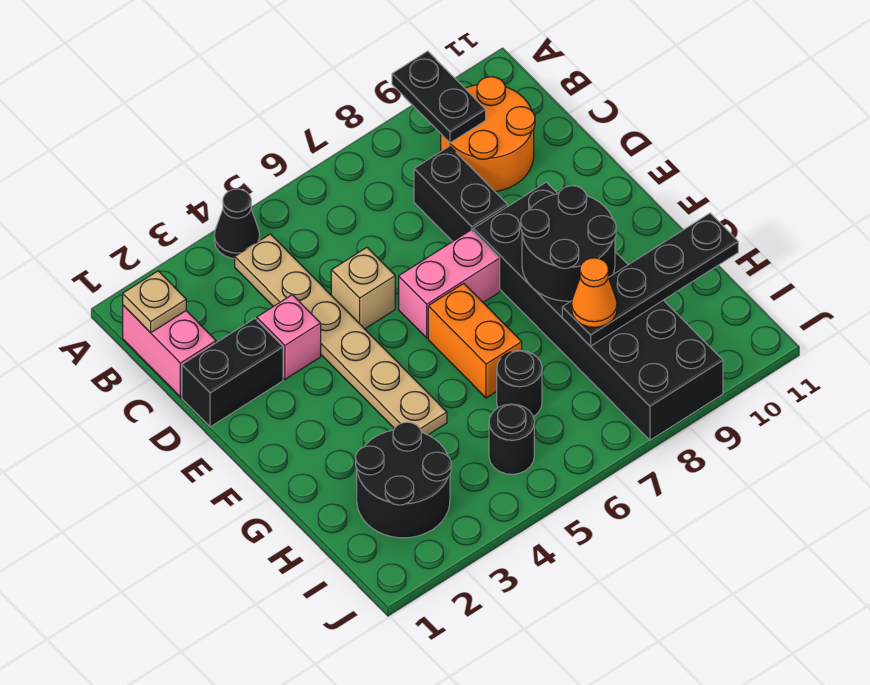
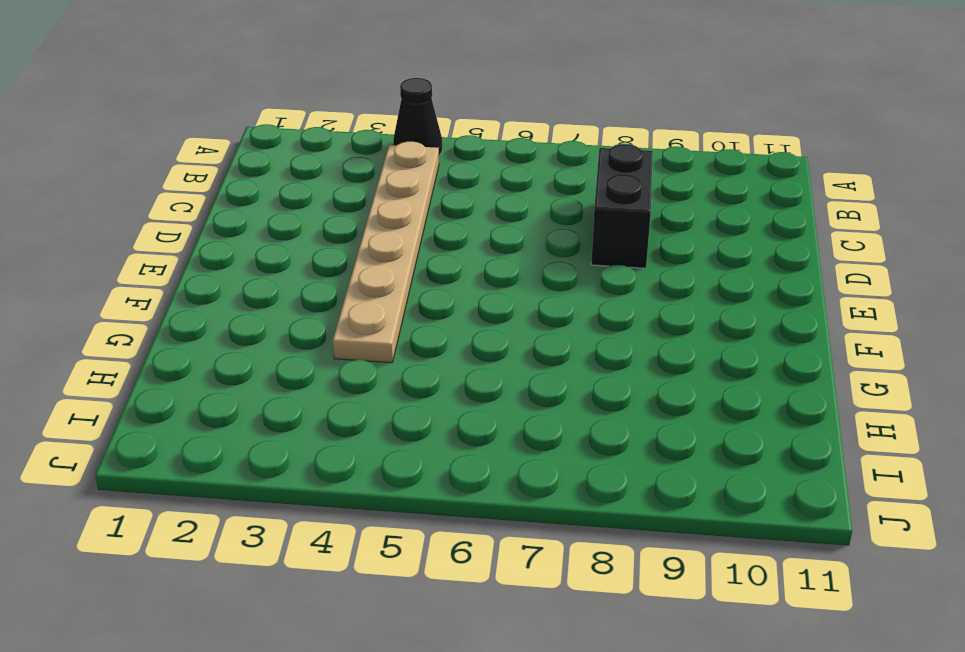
none -> pink brick B1:C1 level 1
none -> orange round brick B9:C10 level 1
none -> black brick D1:D2 level 1

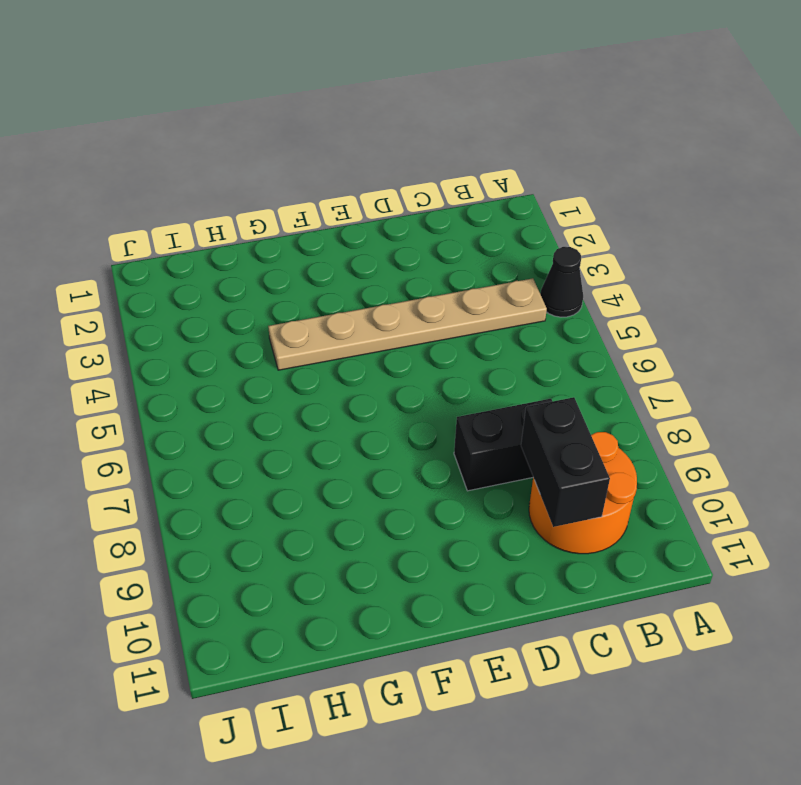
black brick C9:C10 level 2 -> black brick D1:D2 level 1
none -> pink brick B1:C1 level 1
none -> pink brick D3 level 1
none -> tan brick D5 level 1

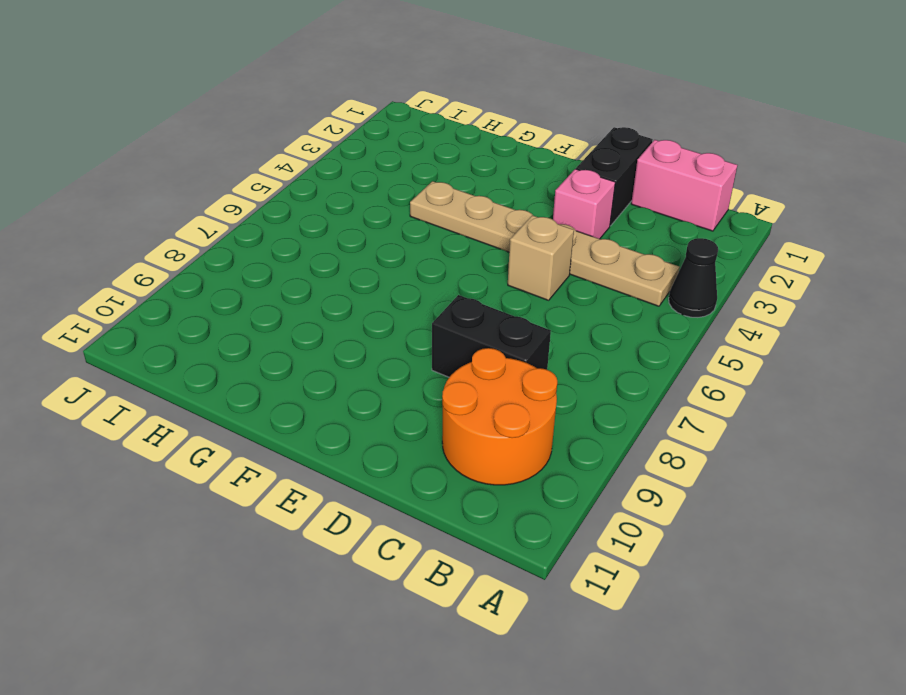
none -> pink brick E6:E7 level 1
none -> black brick E8:J9 level 1
none -> orange brick F6:G6 level 1

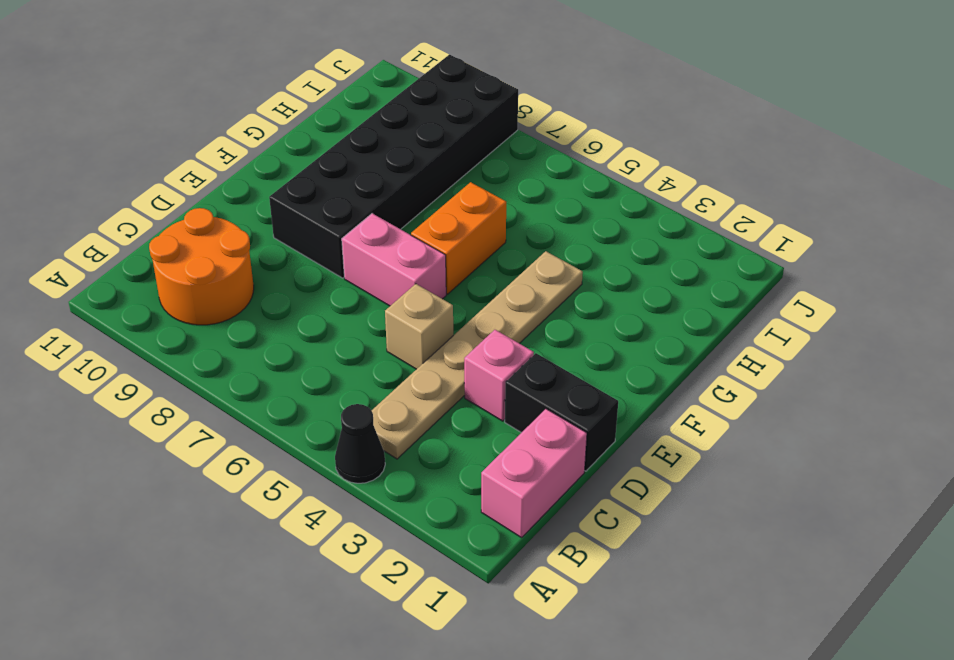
none -> black brick C8:D8 level 1
none -> black round brick H2:I3 level 1
none -> black round brick H6 level 1

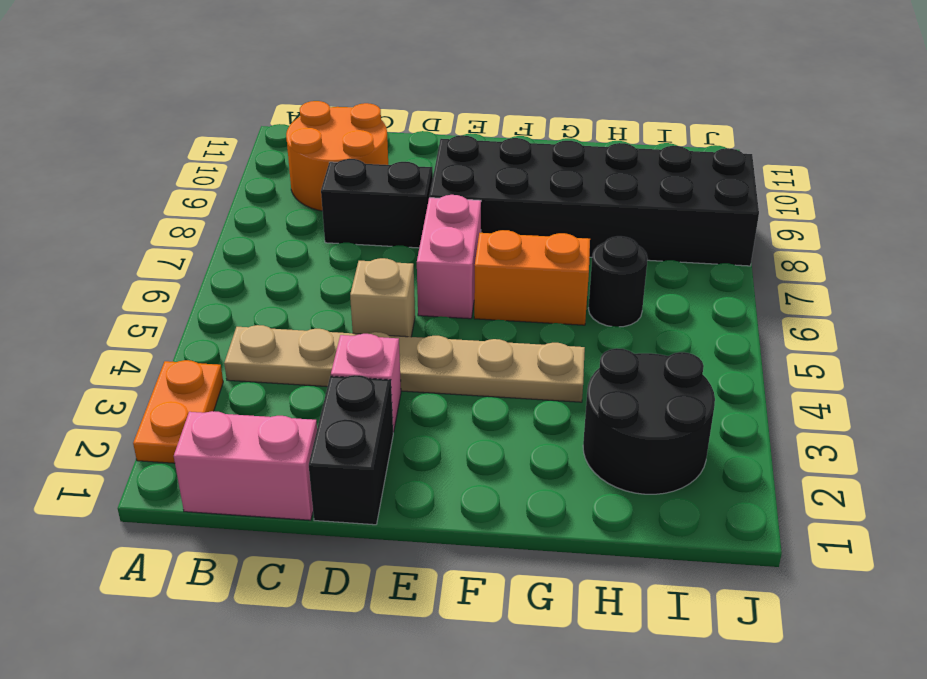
orange plate A2:A3 level 1 -> none
none -> black cone A4 level 1
none -> black round brick I5 level 1
none -> black plate A9:B9 level 2

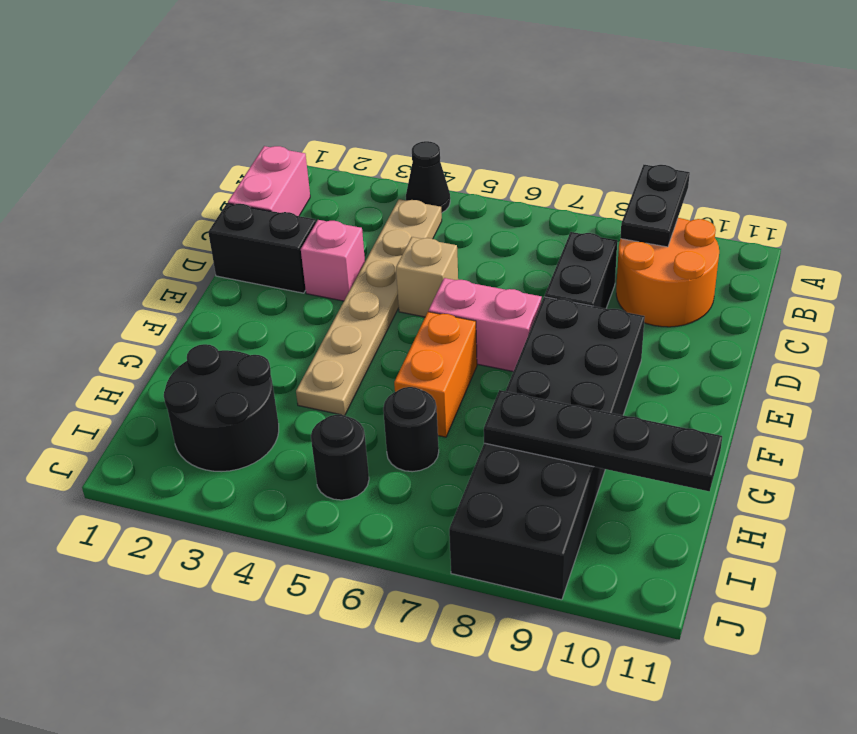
none -> tan plate B1 level 2
none -> black round brick F8:G9 level 2
none -> orange cone H8 level 3

